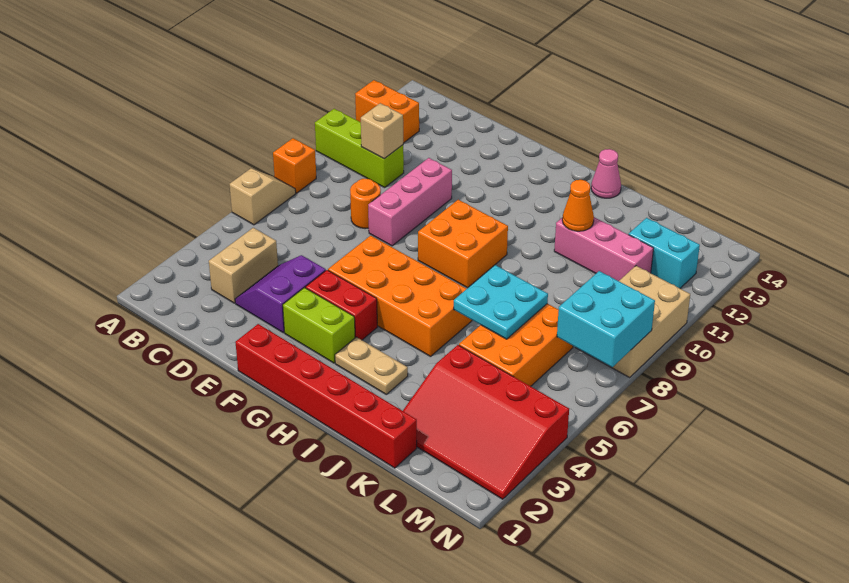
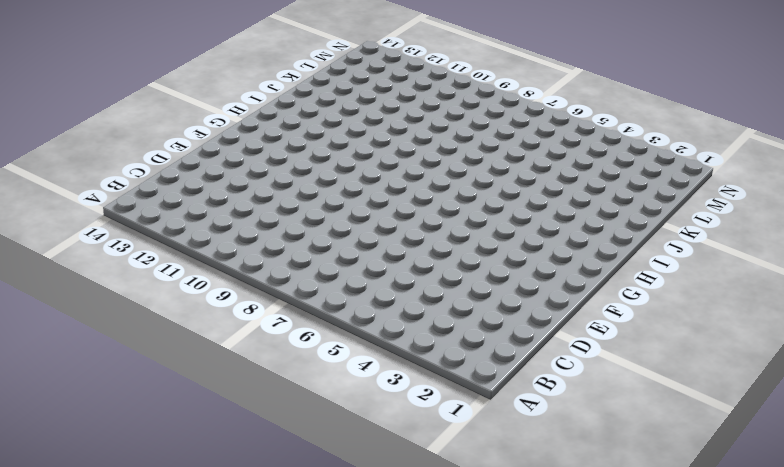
none -> tan slope A6:A7 level 1 top 6
none -> orange brick A8 level 1
none -> lime brick A10:C10 level 1

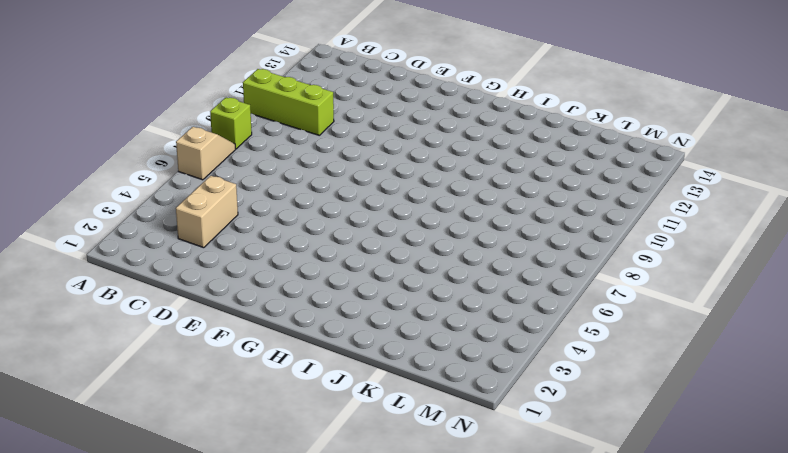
lime brick A8 level 1 -> orange brick A8 level 1
none -> orange brick A12:B12 level 1
none -> purple slope D3:E4 level 1 top E
none -> orange round brick D8 level 1

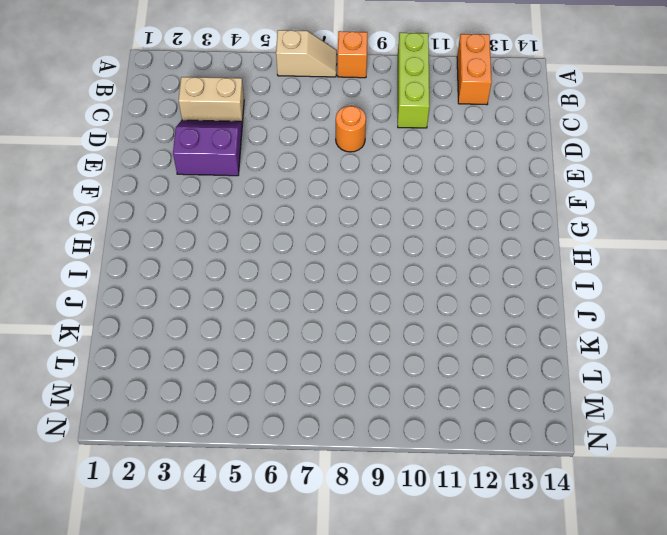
none -> pink brick E8:E10 level 1
none -> red brick F1:K1 level 1
none -> lime brick F3:G3 level 1

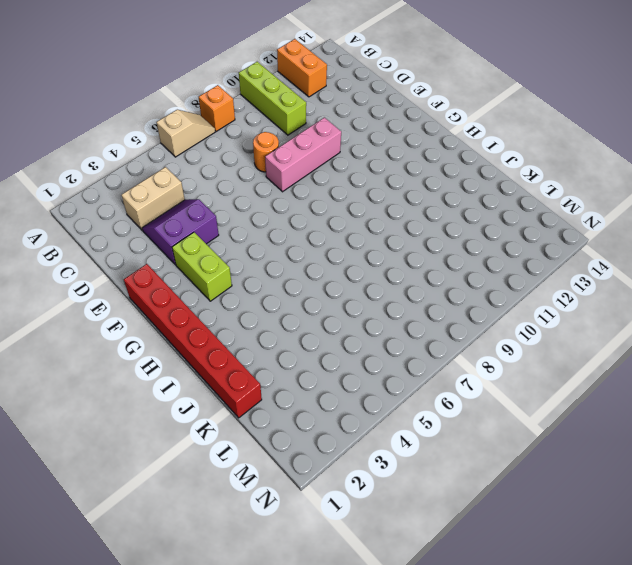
none -> red brick F4:G4 level 1
none -> orange brick F5:I6 level 1
none -> orange brick G8:H9 level 1

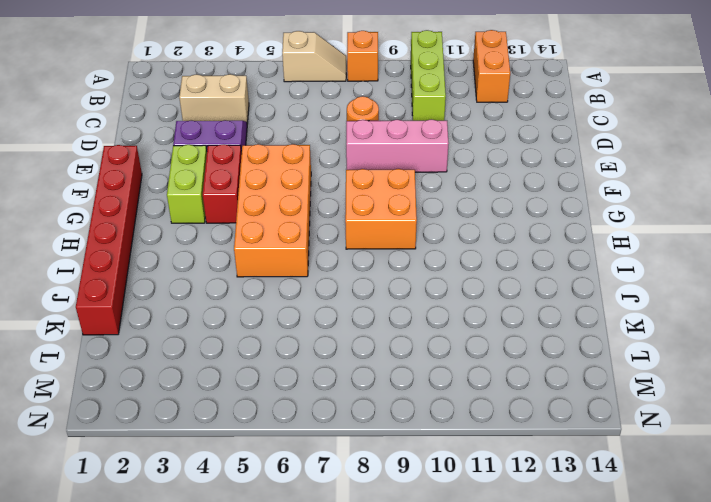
none -> tan plate H3:I3 level 1
none -> pink cone I14 level 1
none -> pink brick J11:L11 level 1

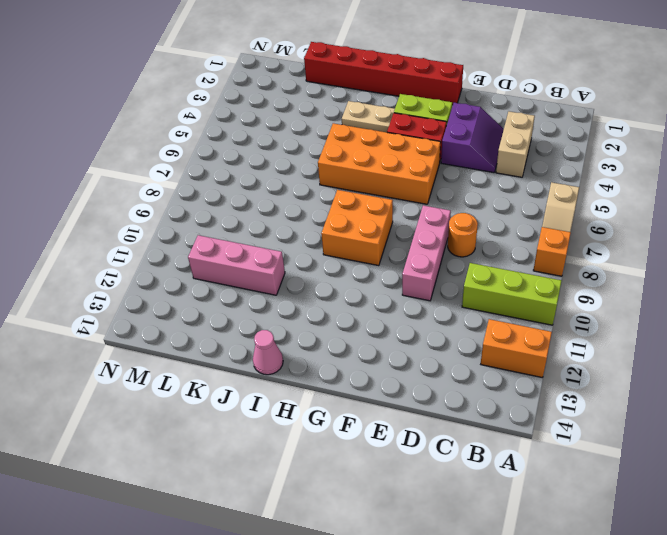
none -> red slope K2:N4 level 1 top 4
none -> orange brick K5:L7 level 1
none -> cyan brick L12:M12 level 1

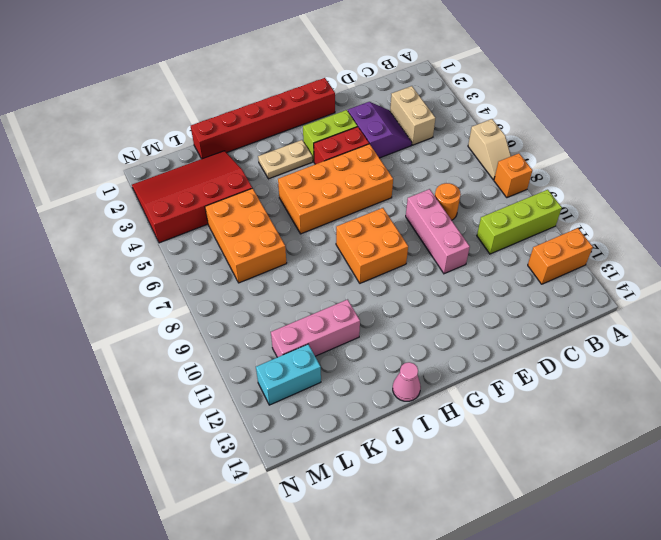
none -> tan brick M8:N10 level 1
none -> tan brick C10 level 2
none -> cyan plate J6:K7 level 2

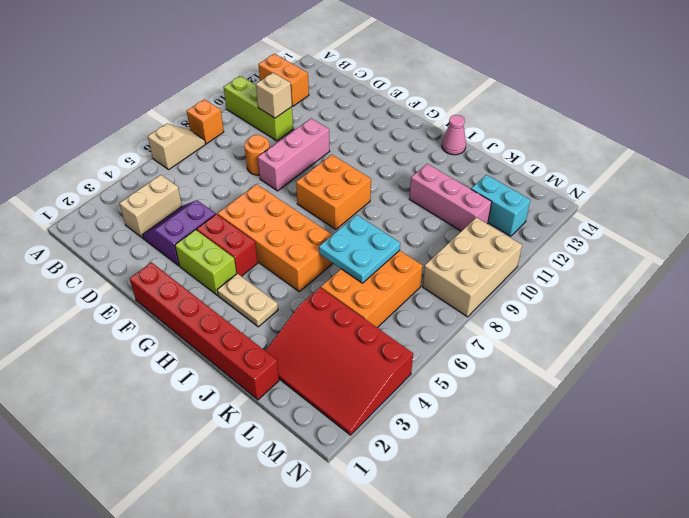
none -> orange cone J11 level 2
none -> cyan brick M7:N8 level 2

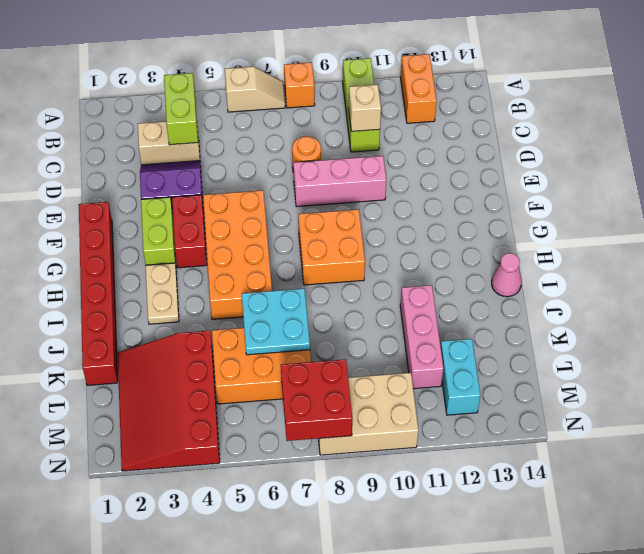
lime brick B4:C4 level 2 -> none
red brick M7:N8 level 2 -> cyan brick M7:N8 level 2
none -> orange cone J11 level 2

